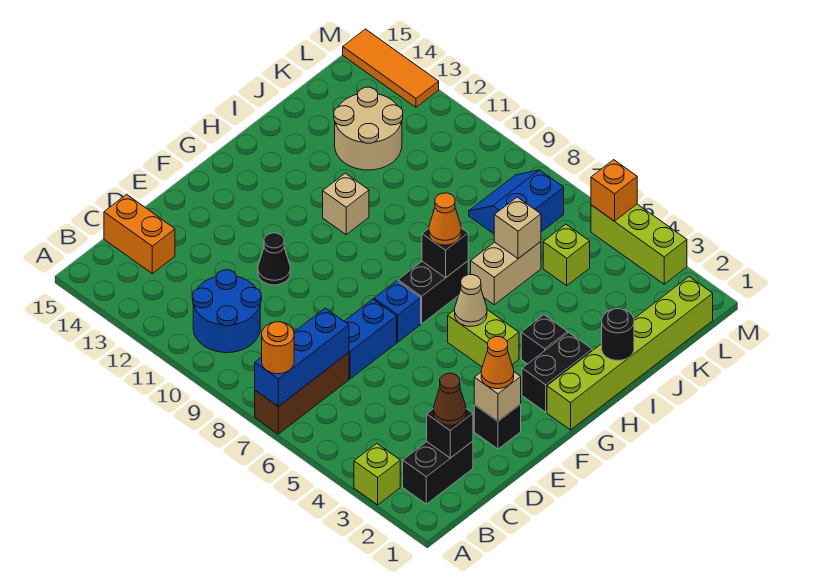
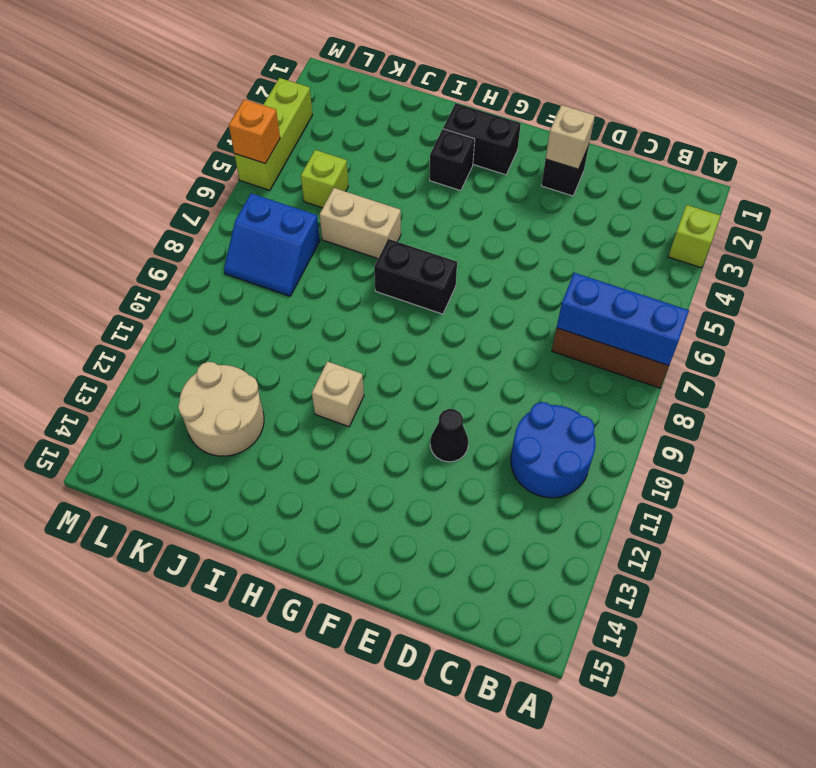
none -> black brick B2:C2 level 1
none -> orange brick C14:C15 level 1
none -> blue brick D7:E7 level 1
none -> blue brick F7 level 1

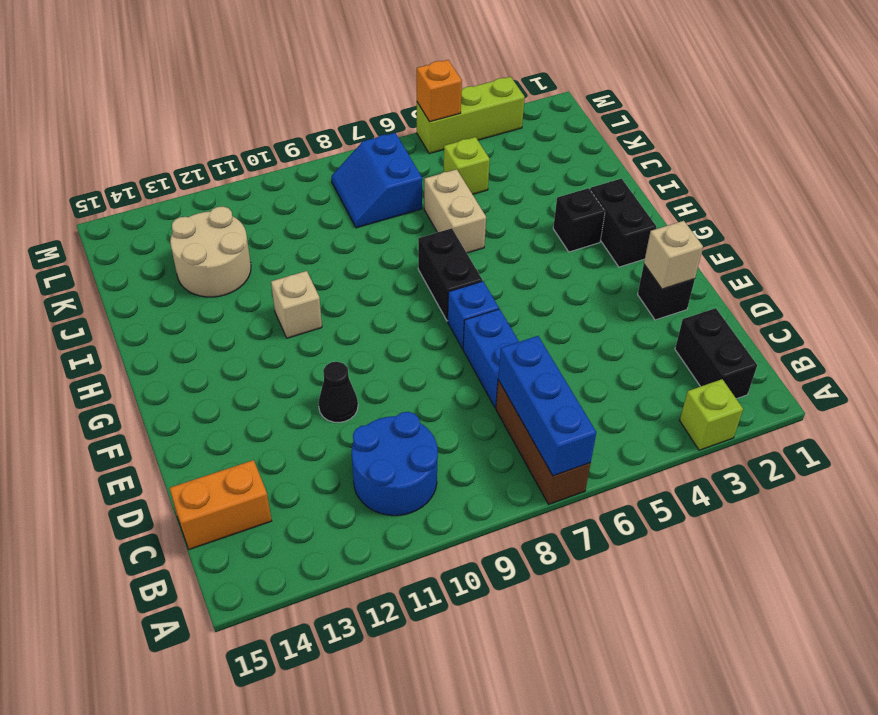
none -> lime brick G1:L1 level 1
none -> lime brick G4:G5 level 1
none -> orange tile M13:M15 level 1
none -> black brick C2 level 2

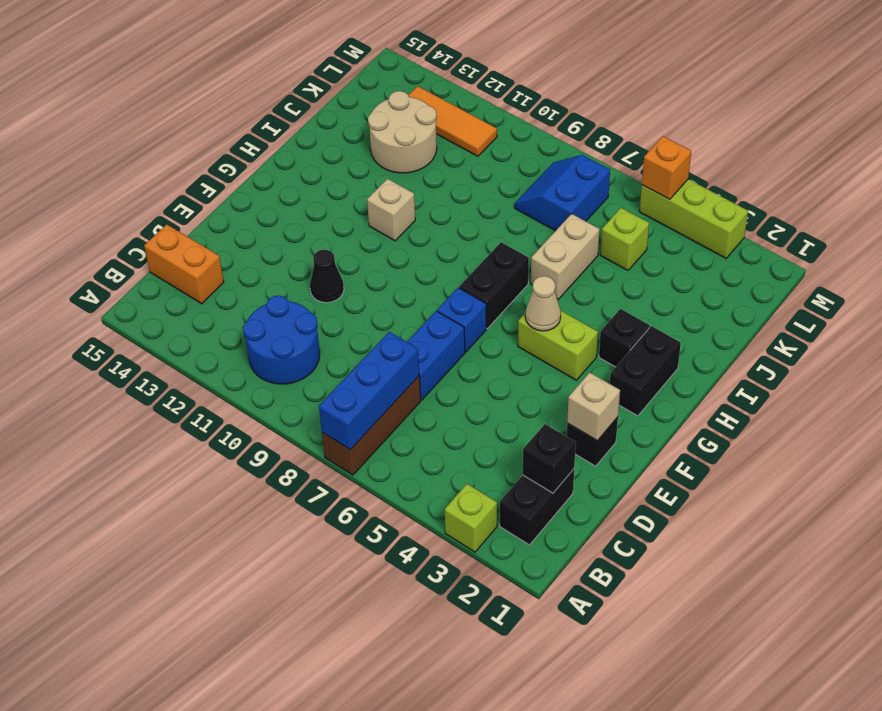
orange tile L11:L13 level 1 -> orange tile M13:M15 level 1
none -> lime brick G1:L1 level 1
none -> black brick H7 level 2
none -> black round brick I1 level 2
none -> tan brick J6 level 2

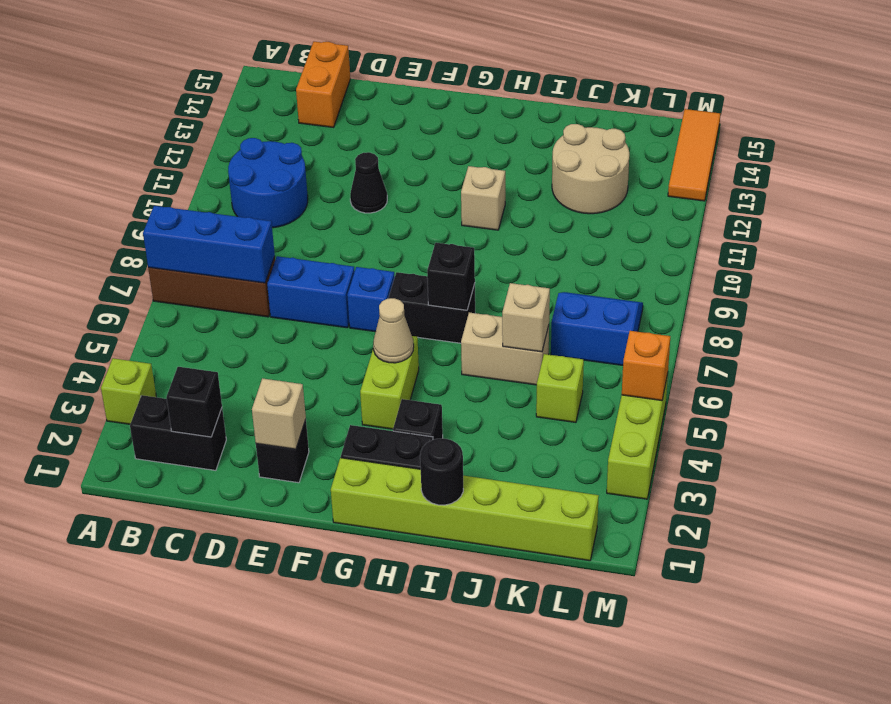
none -> orange round brick A7 level 3
none -> brown cone C2 level 3
none -> orange cone E2 level 3
none -> orange cone H7 level 3

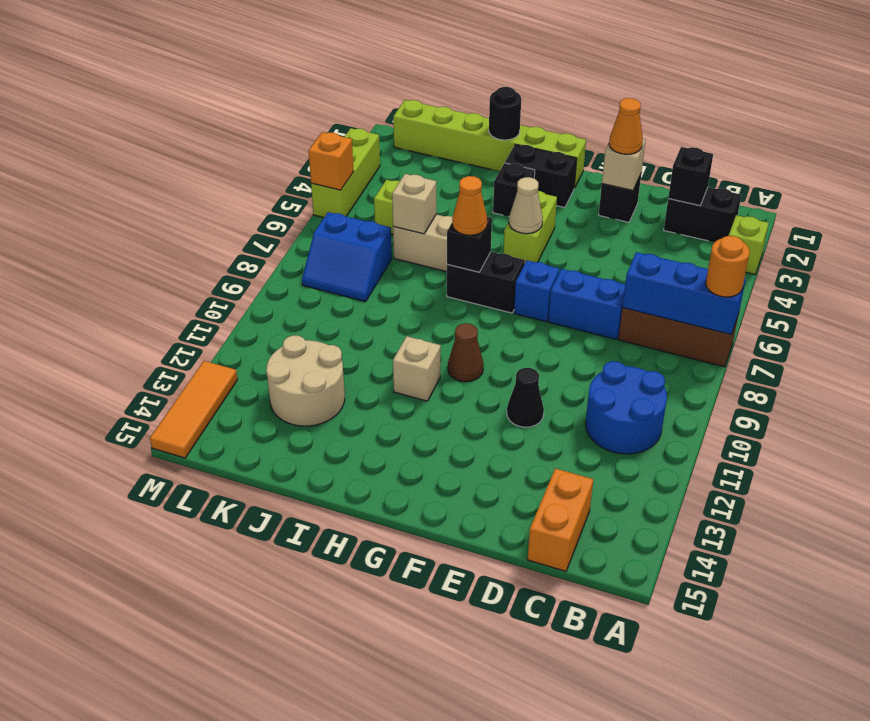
brown cone G10 level 1 -> brown cone C2 level 3

